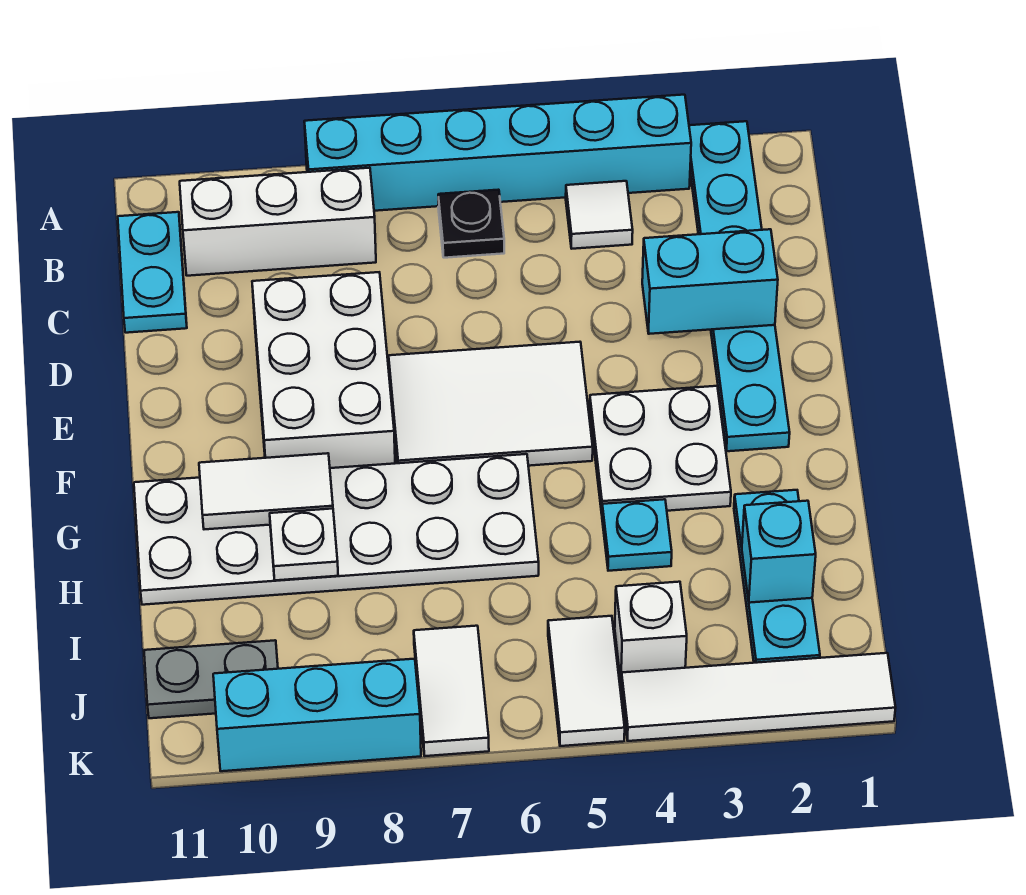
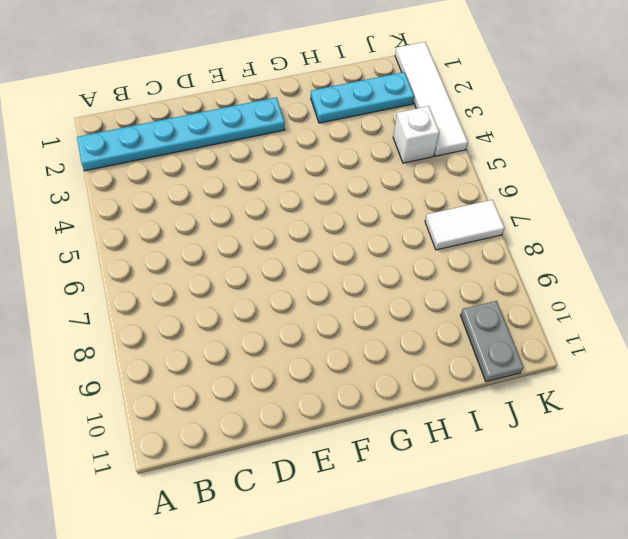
none -> cyan brick A3:A8 level 1
none -> white tile B4 level 1
none -> black plate B6 level 1

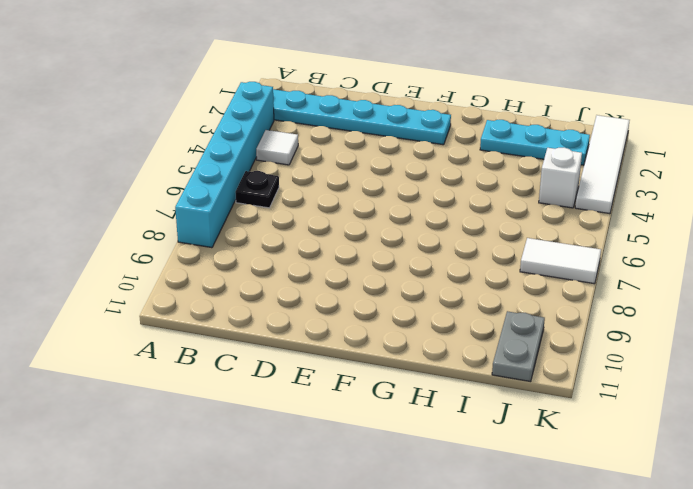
none -> white brick B8:B10 level 1
none -> cyan plate B11:C11 level 1
none -> white brick D8:F9 level 1

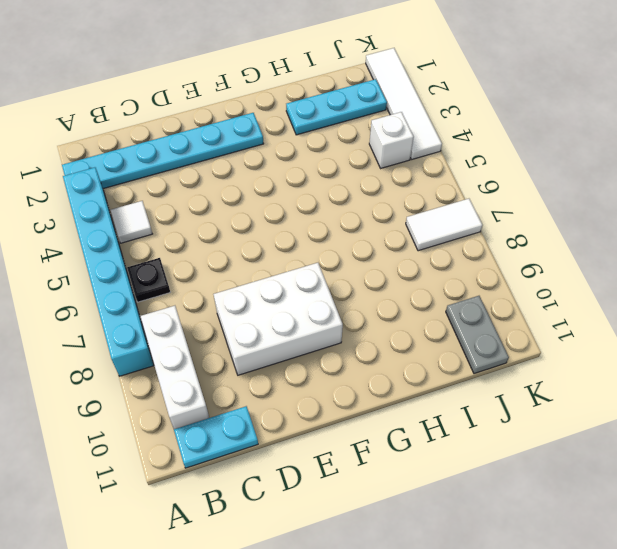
none -> white tile E5:F7 level 1
none -> white plate F3:G4 level 1
none -> white plate G6:H11 level 1

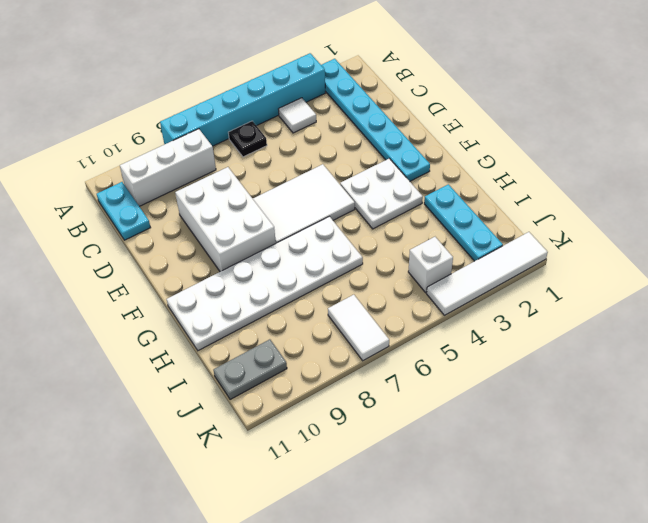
none -> cyan plate H4 level 1
none -> white tile J5:K5 level 1
none -> cyan brick K8:K10 level 1

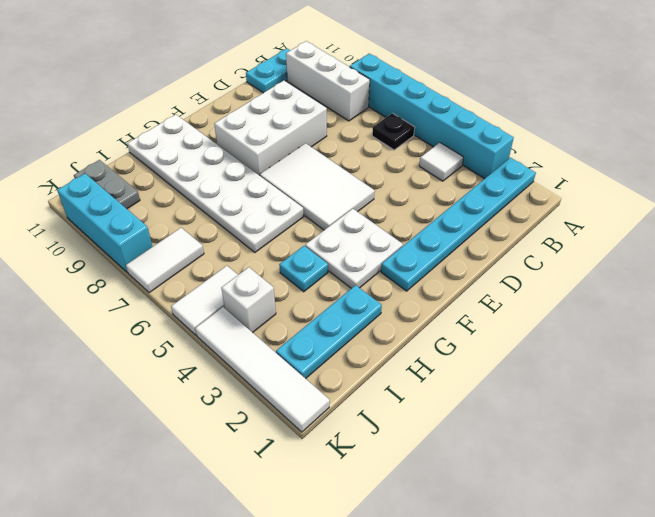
none -> cyan brick D2:D3 level 2
none -> white tile G9:G10 level 2
none -> white plate H9 level 2

